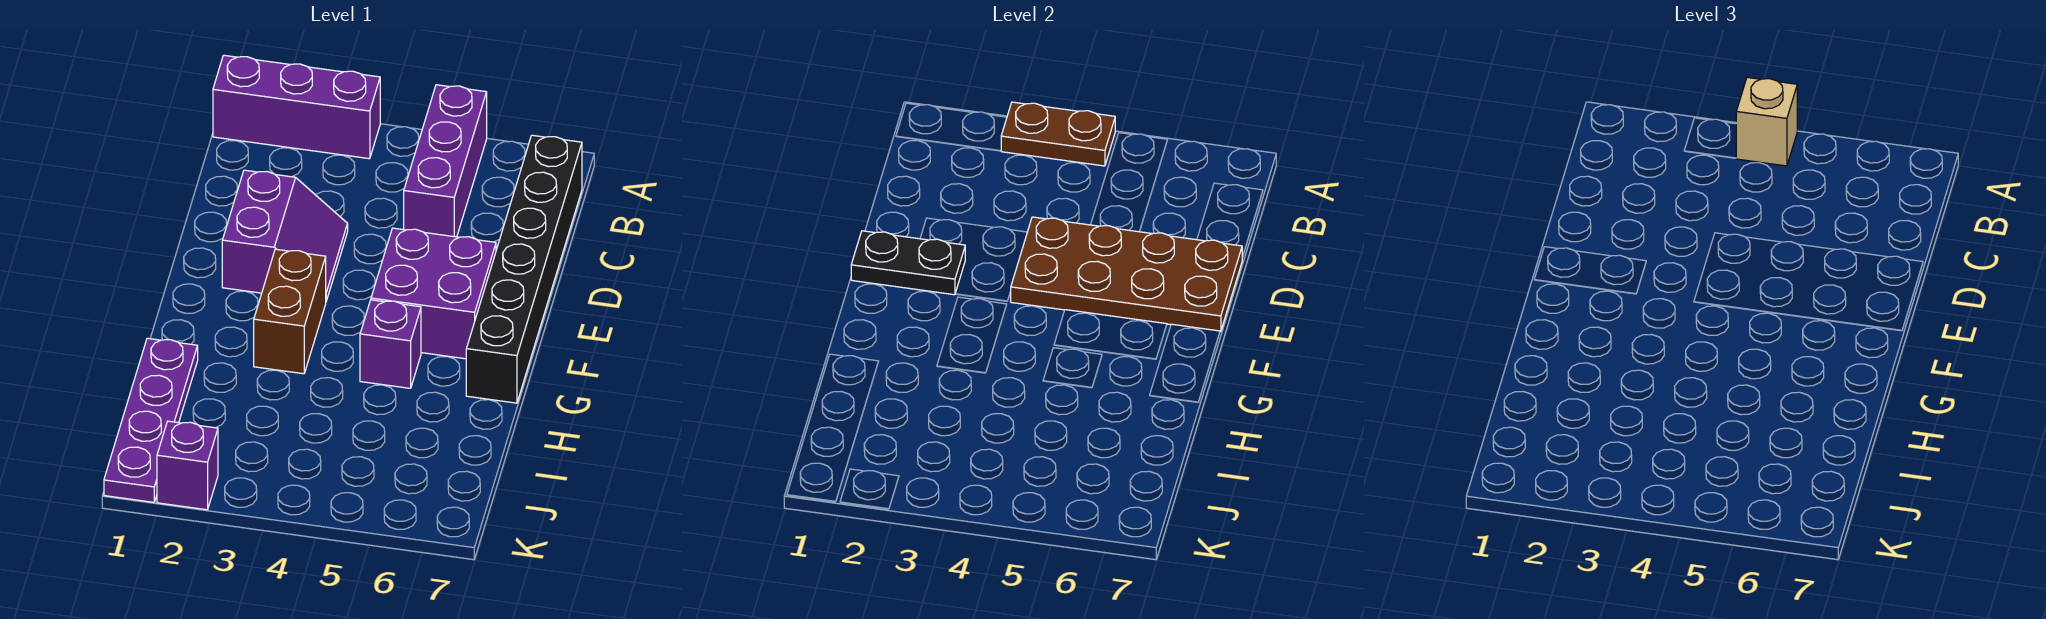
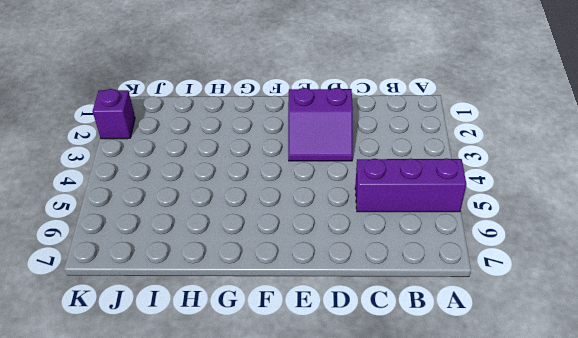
none -> purple brick A1:A3 level 1
none -> black brick B7:G7 level 1
none -> purple brick E5:F6 level 1

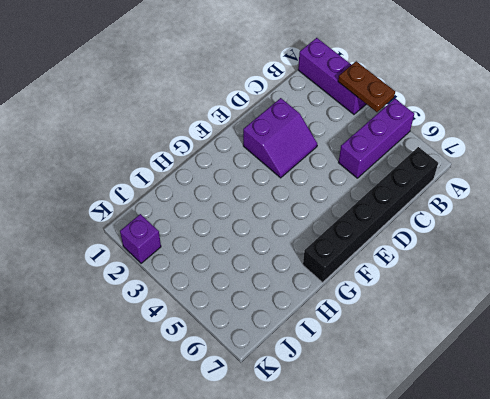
none -> purple brick E5:F6 level 1
none -> brown brick F3:G3 level 1
none -> purple brick G5 level 1

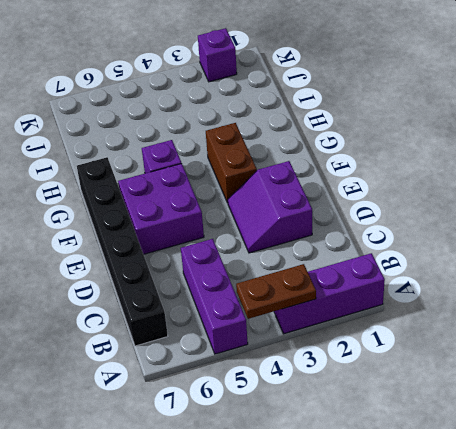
none -> purple plate H1:K1 level 1
none -> brown plate D4:E7 level 2
none -> black plate E1:E2 level 2

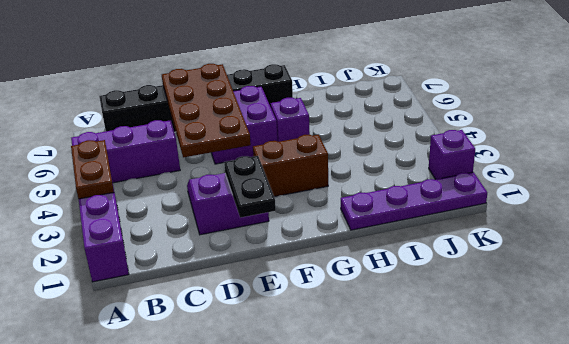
none -> tan brick A4 level 3

